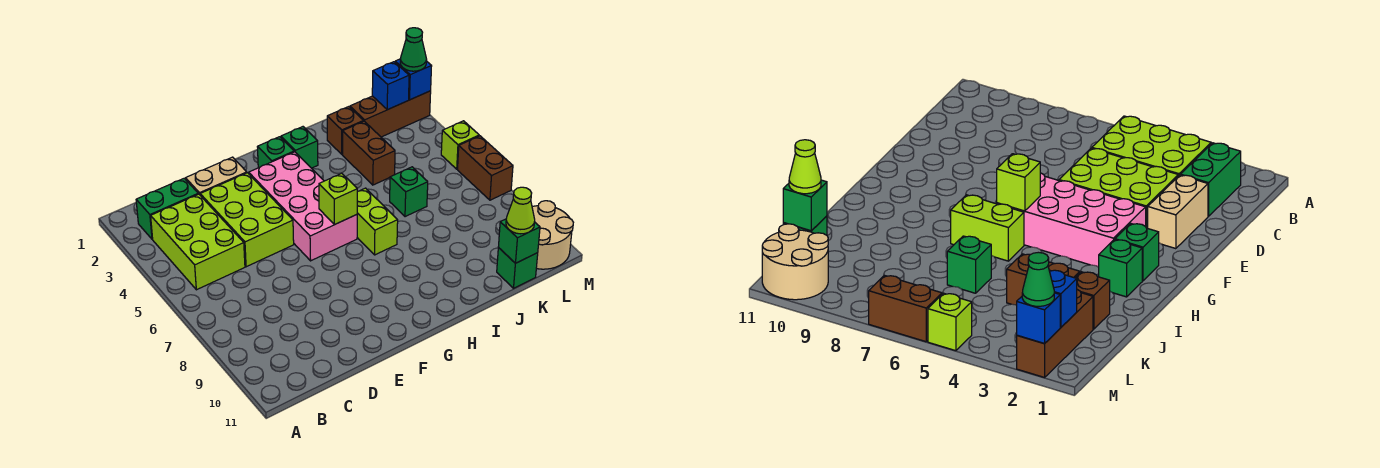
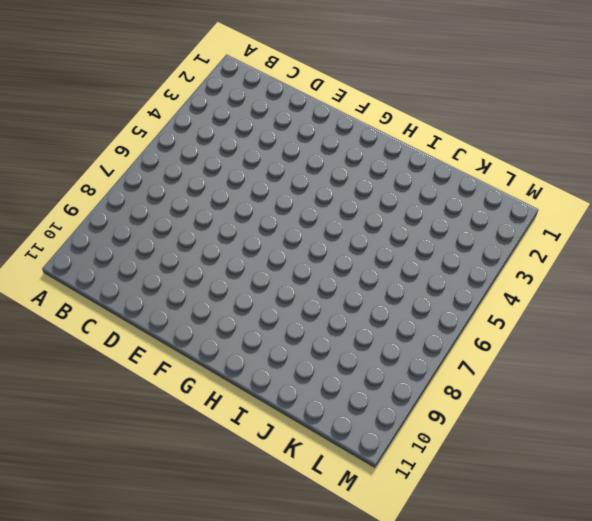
none -> green brick B2:C2 level 1
none -> lime brick B3:C5 level 1
none -> tan brick D2:E2 level 1

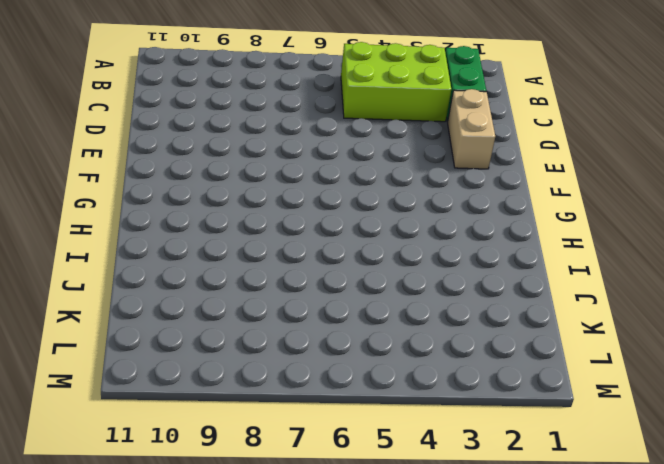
none -> lime brick D3:E5 level 1
none -> pink brick F3:G6 level 1
none -> green brick G2 level 1

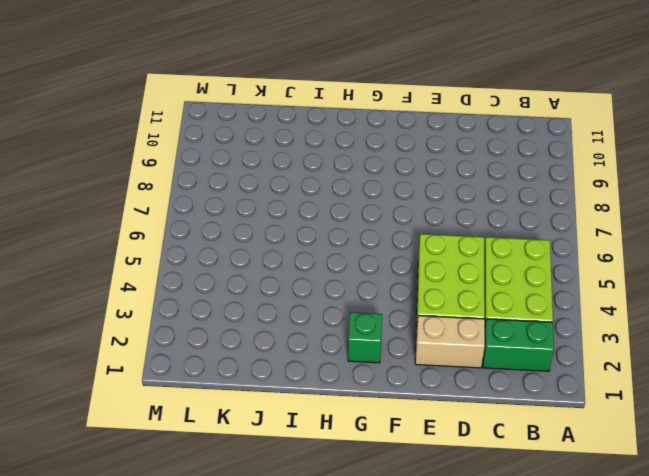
none -> pink brick F3:G6 level 1
none -> green brick H2 level 1
none -> lime brick H6:H7 level 1

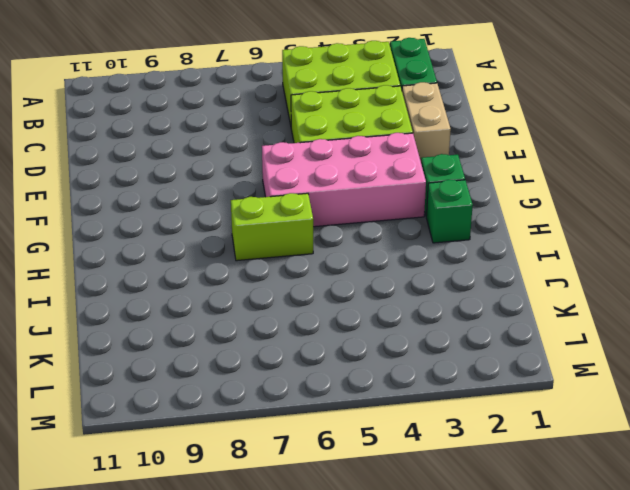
none -> brown brick J2 level 1
none -> brown brick J3:J4 level 1
none -> green brick J6 level 1

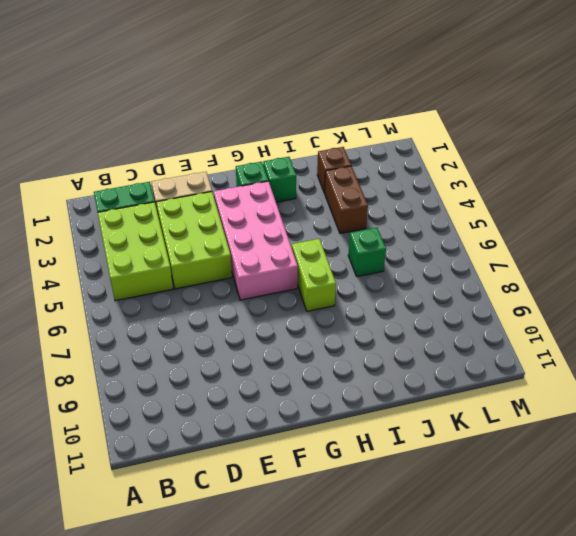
none -> brown brick K2:M2 level 1
none -> green brick K11 level 1
none -> tan round brick L10:M11 level 1

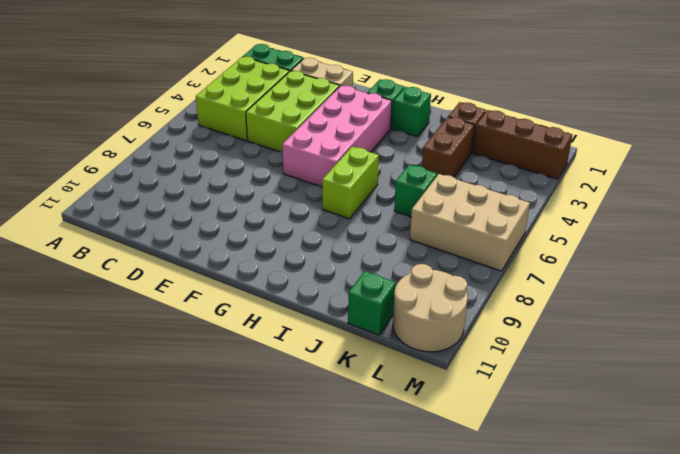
tan brick K6:M7 level 1 -> brown brick M6:M7 level 1
none -> lime brick M5 level 1
none -> lime brick G6 level 2
none -> green brick K11 level 2

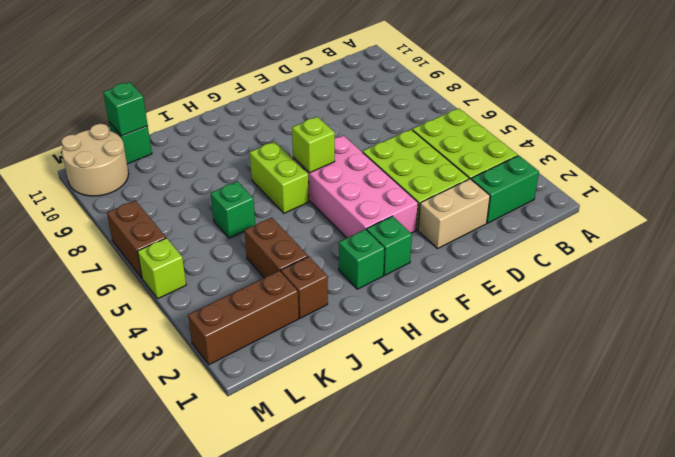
none -> blue brick L2 level 2
none -> blue brick M2 level 2
none -> lime cone K11 level 3

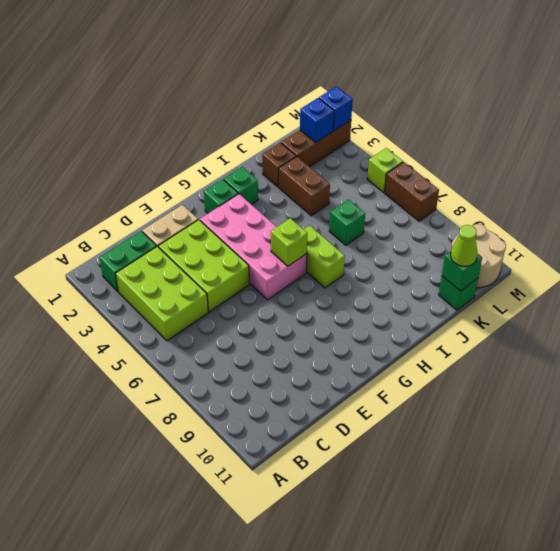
none -> green cone M2 level 3

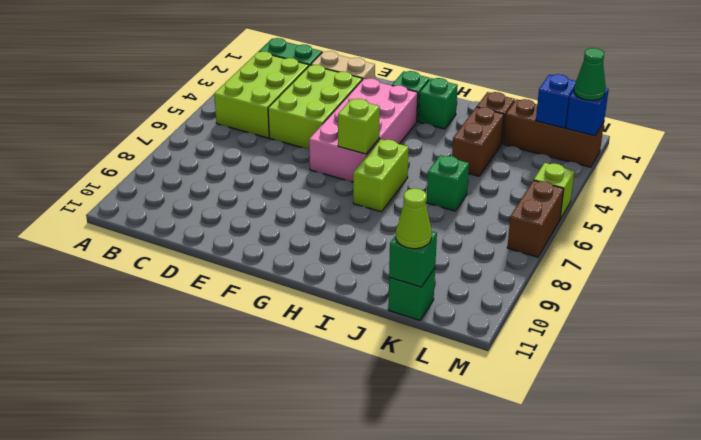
none -> tan round brick L10:M11 level 1

